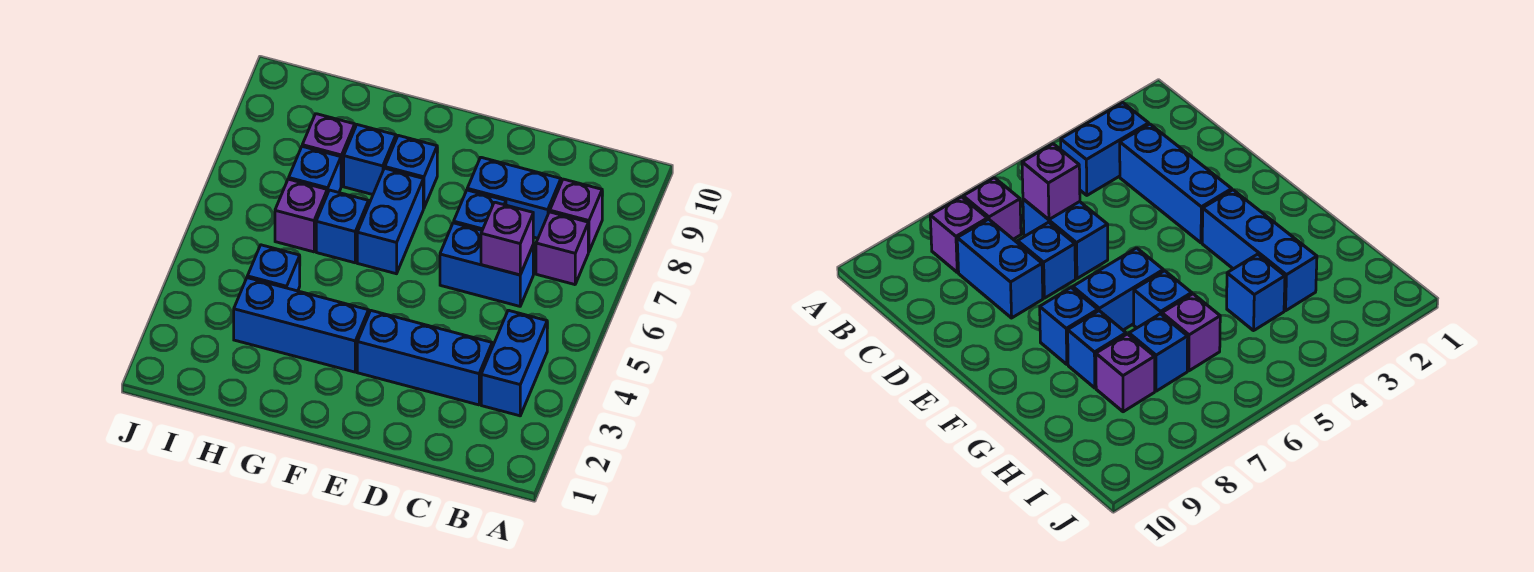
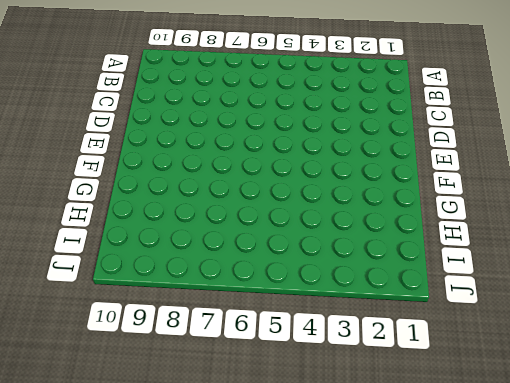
none -> blue brick B3:B4 level 1
none -> purple brick B7 level 1
none -> purple brick B8 level 1

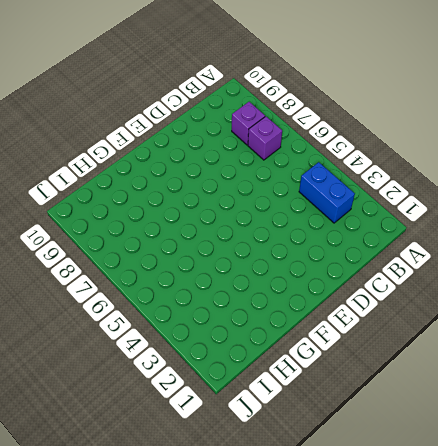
none -> blue brick C3:E3 level 1
none -> blue brick C6:D6 level 1
none -> blue brick C8:D8 level 1

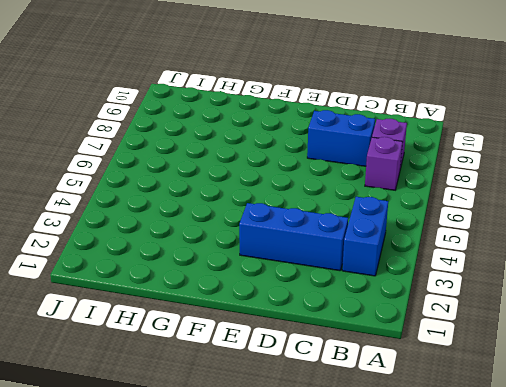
none -> blue brick C6:D6 level 1
none -> blue brick D7 level 1
none -> blue brick F3:H3 level 1

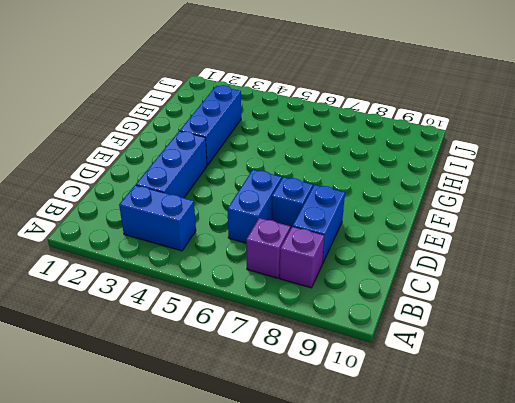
none -> blue brick F6:F7 level 1
none -> blue brick F8 level 1
none -> blue brick G6 level 1

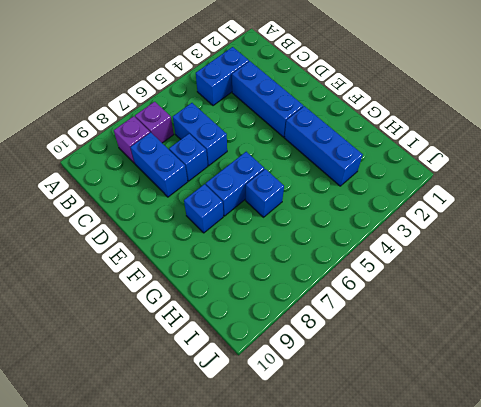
none -> blue brick G8 level 1
none -> blue brick H4 level 1
none -> purple brick H6 level 1

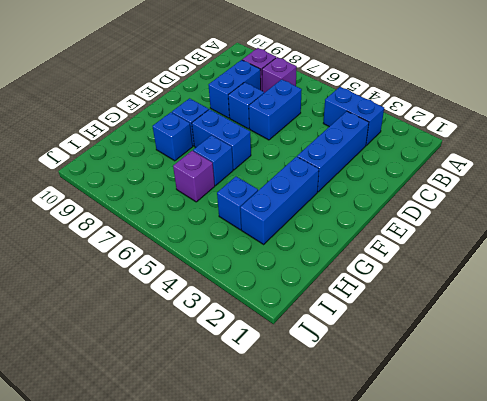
none -> blue brick H7 level 1
none -> purple brick H8 level 1
none -> purple brick C6 level 2

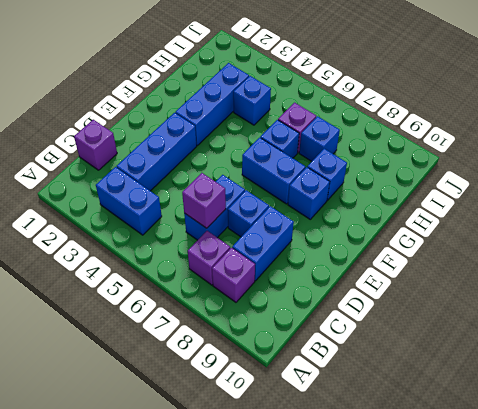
purple brick C1 level 1 -> purple brick H8 level 1

